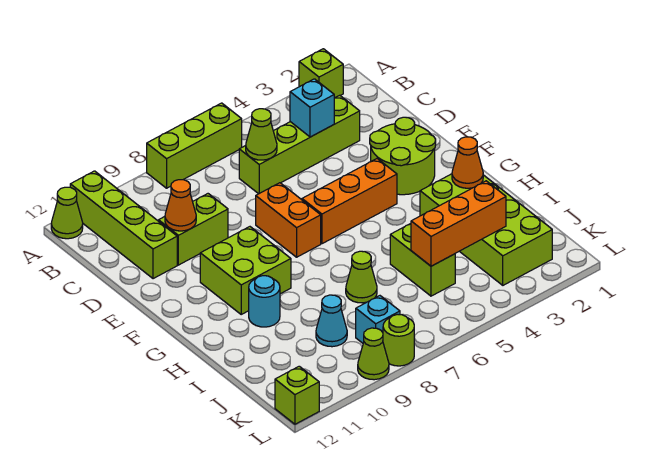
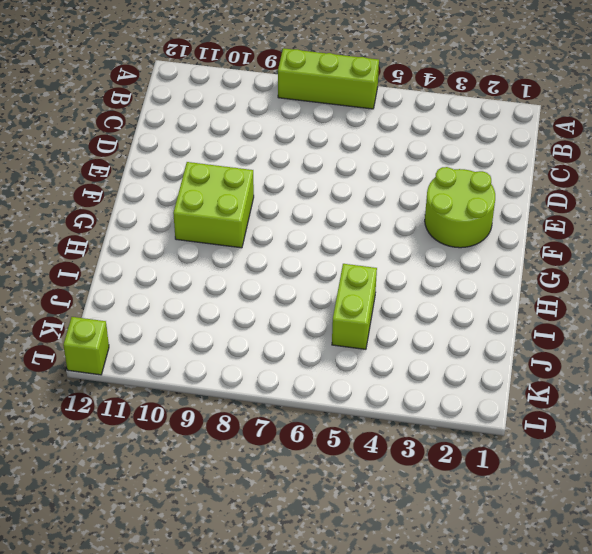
none -> lime brick A2 level 1
none -> lime brick A11:D11 level 1
none -> lime cone A12 level 1

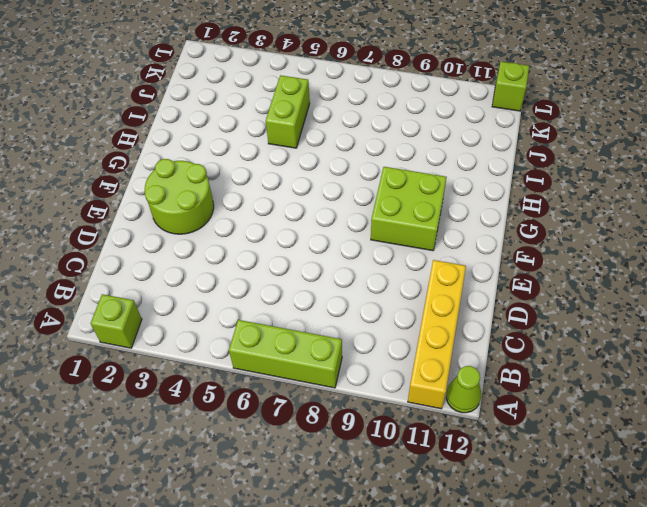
yellow brick A11:D11 level 1 -> lime brick A11:D11 level 1
none -> lime brick C3:C6 level 1
none -> lime brick D9:D10 level 1
none -> orange brick E7:F7 level 1

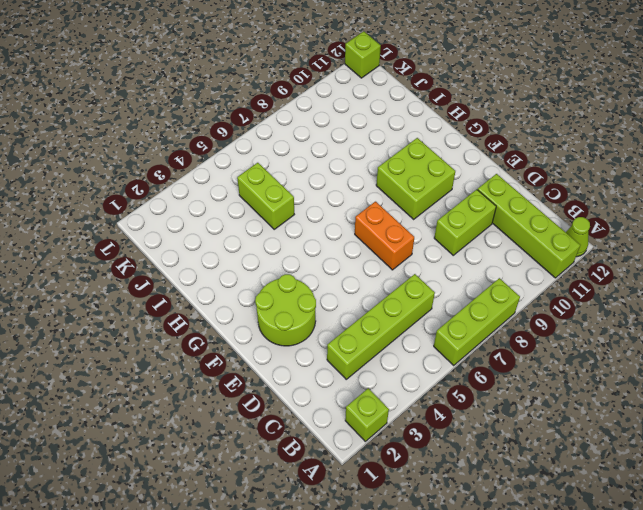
none -> orange brick F4:F6 level 1
none -> lime brick H2:K3 level 1
none -> cyan round brick H10 level 1

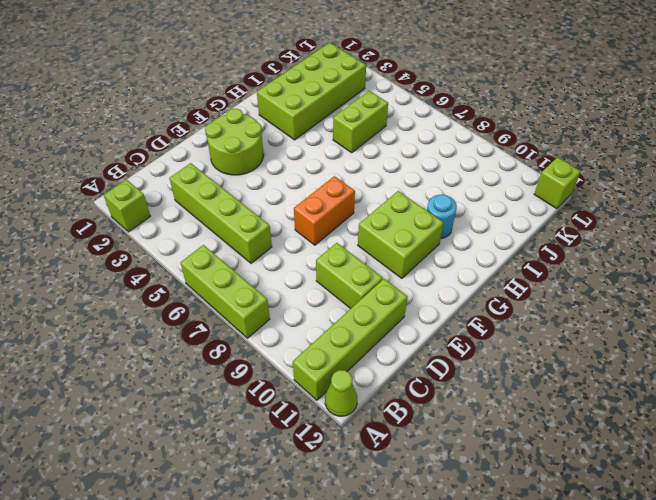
none -> orange brick F4:F6 level 1
none -> lime cone I7 level 1
none -> cyan cone J9 level 1

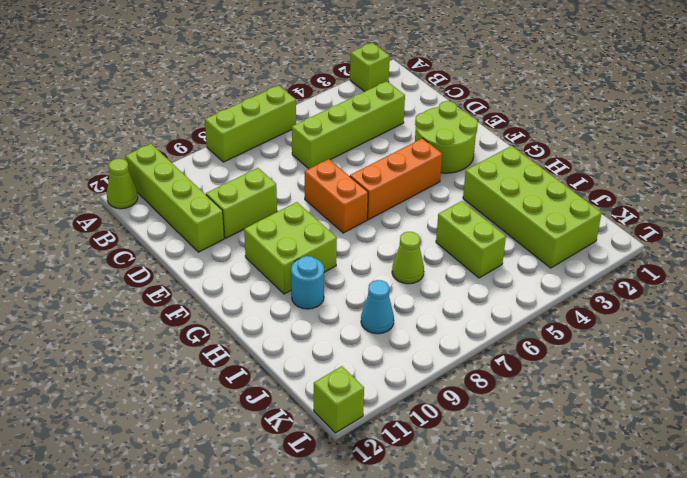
none -> cyan brick K8 level 1
none -> lime round brick L8 level 1
none -> lime cone L9 level 1

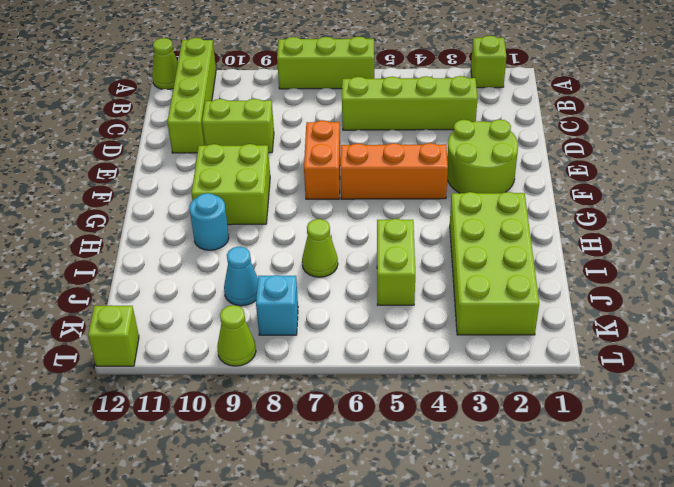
none -> lime round brick L8 level 1
none -> cyan brick C4 level 2
none -> lime cone C6 level 2

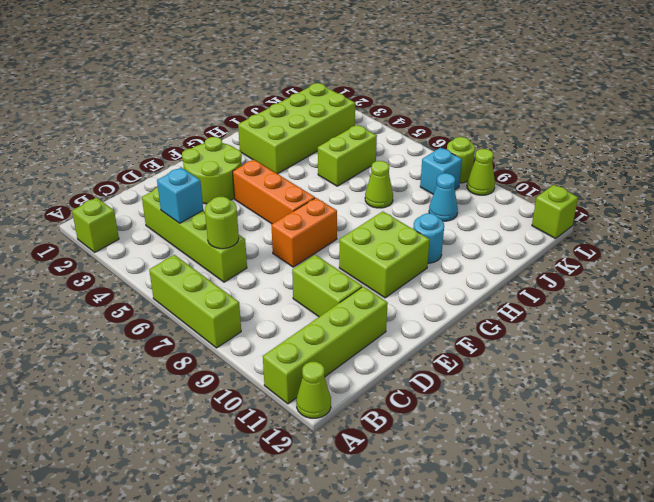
lime round brick C6 level 2 -> lime cone C6 level 2
none -> orange cone D10 level 2
none -> orange cone H2 level 2
none -> orange brick J3:J5 level 2

